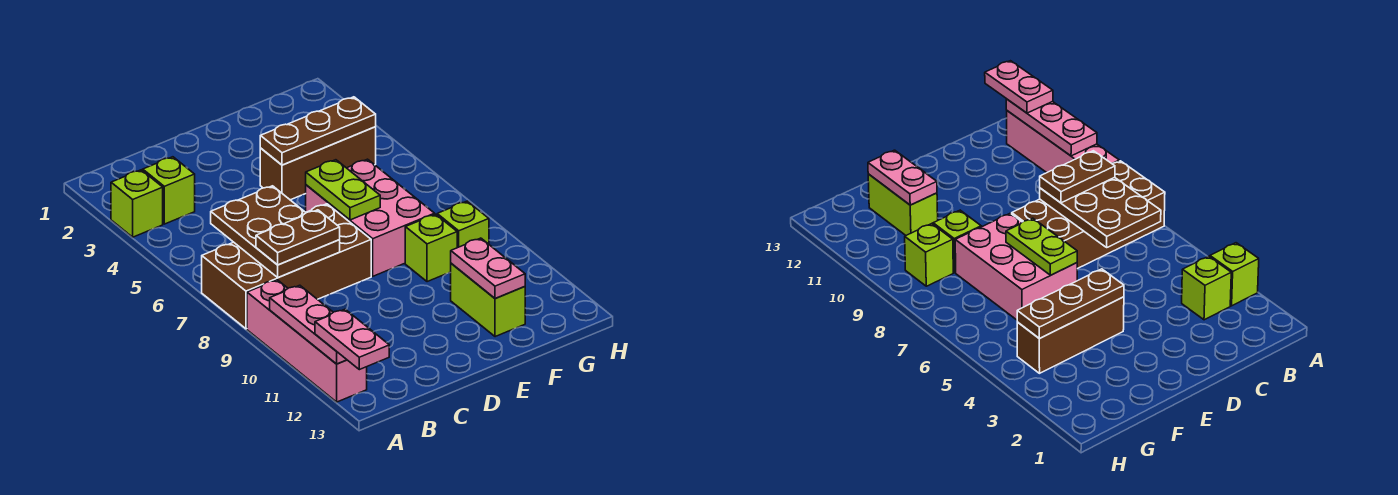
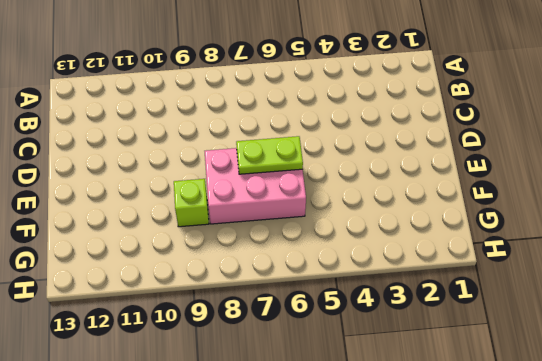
none -> lime brick A3 level 1
none -> brown brick A7:D8 level 1
none -> pink brick A9:A12 level 1

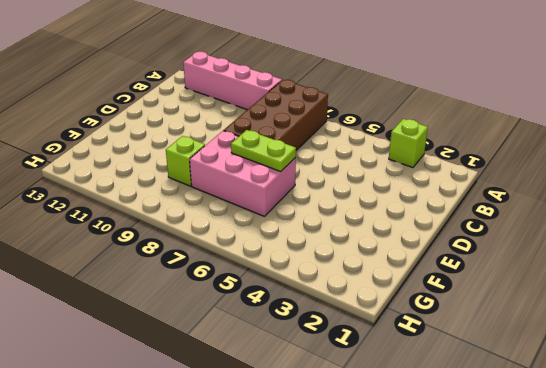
none -> lime brick B3 level 1
none -> brown brick E4:G4 level 1
none -> lime brick F11:F12 level 1

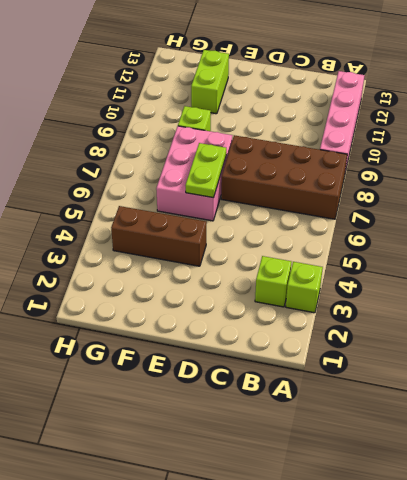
none -> lime brick G9 level 1
none -> pink plate A10:A12 level 2
none -> brown plate B6:C8 level 2

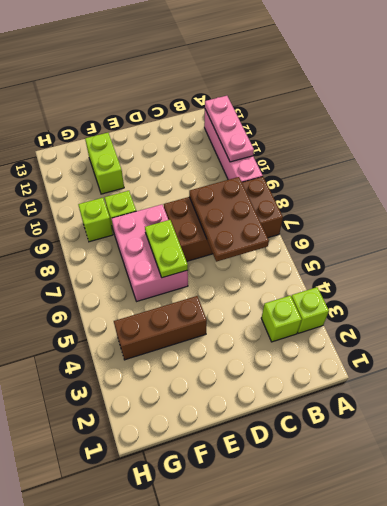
none -> brown plate E4:G4 level 2
none -> pink plate F11:F12 level 2
none -> pink plate A12:A13 level 3

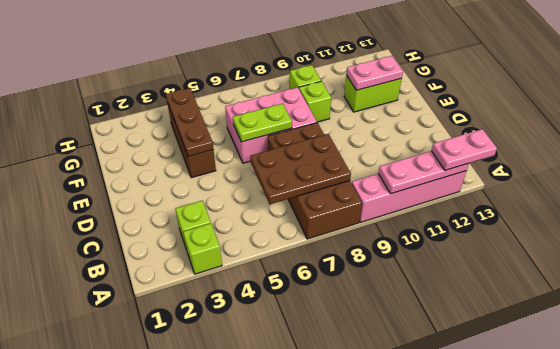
none -> brown plate B8:C8 level 3

